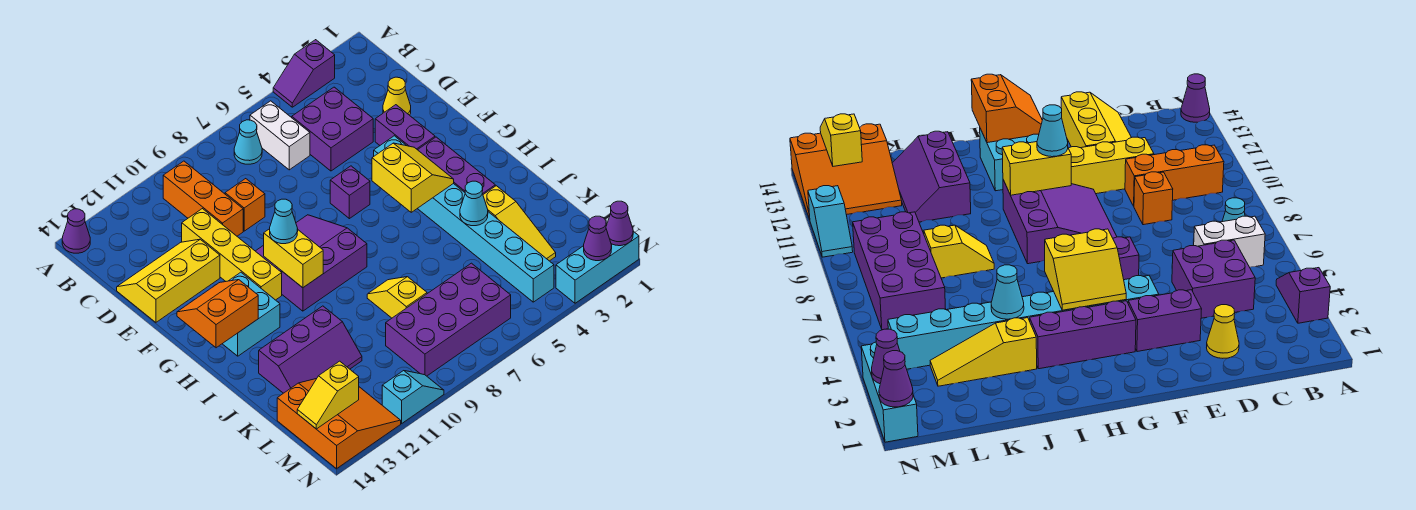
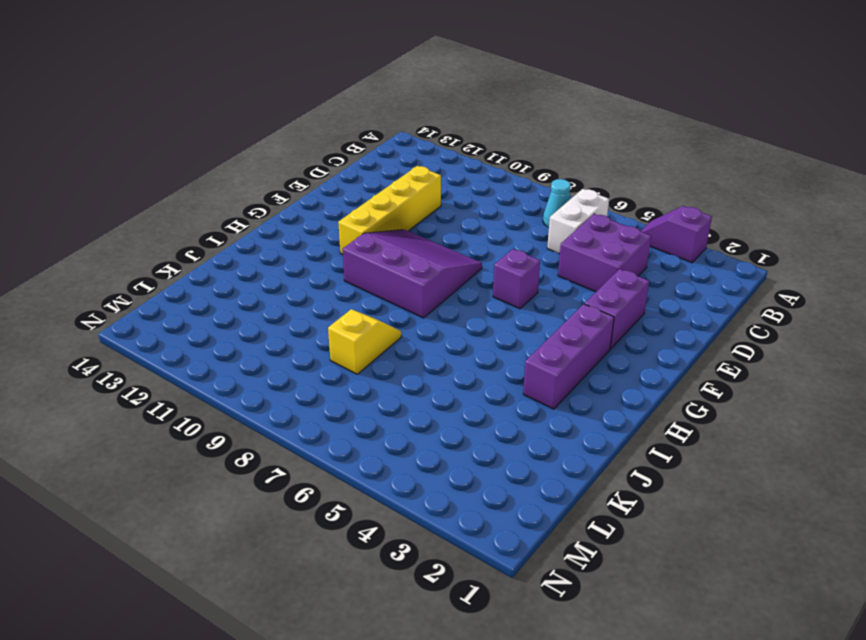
none -> purple cone A14 level 1
none -> orange brick B10:D10 level 1
none -> yellow cone D2 level 1
none -> orange brick D9 level 1

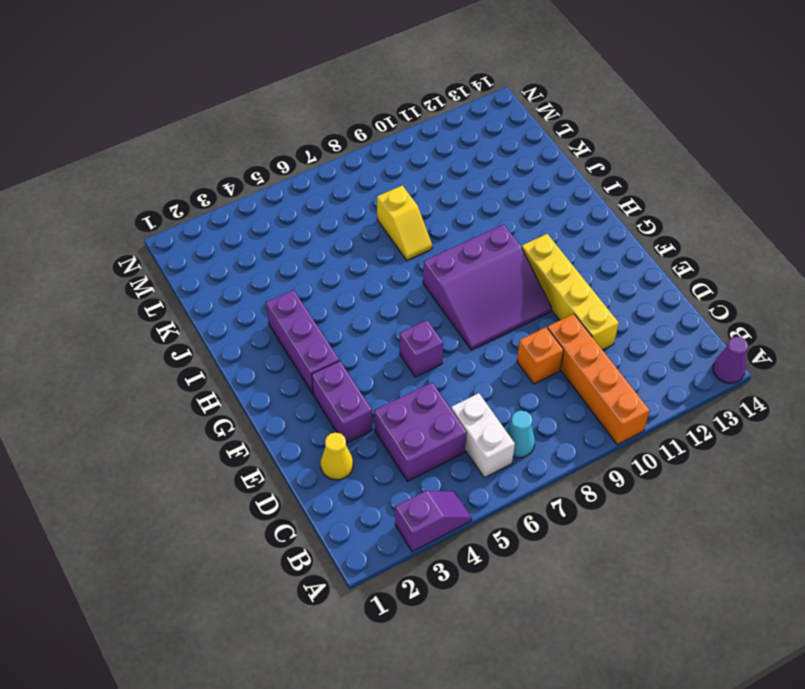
orange brick A10:D10 level 1 -> orange brick B10:D10 level 1
none -> yellow slope D12:E14 level 1 top E
none -> cyan brick F4:M4 level 1
none -> cyan brick G12:H13 level 1
none -> yellow slope J3:L3 level 1 top J

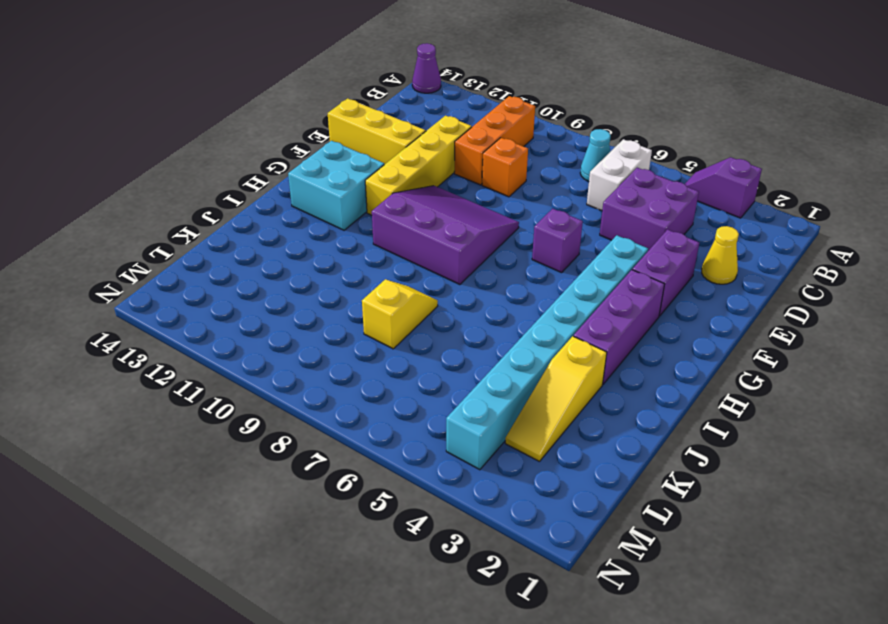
none -> purple slope J11:K13 level 1 top J
none -> purple brick L6:M9 level 1
none -> orange slope L12:N14 level 1 top 14
none -> cyan brick N1:N3 level 1

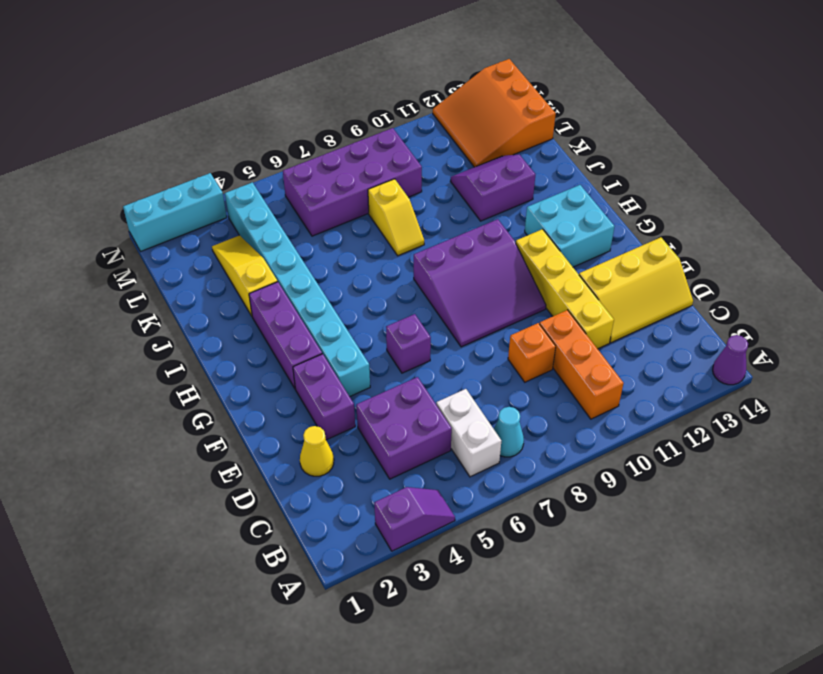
purple slope J11:K12 level 1 top J -> purple slope J11:K13 level 1 top J
none -> cyan slope N10:N11 level 1 top 11
none -> yellow slope G4:H5 level 2 top 5
none -> yellow brick G10:H10 level 2
none -> orange slope G13:H14 level 2 top H

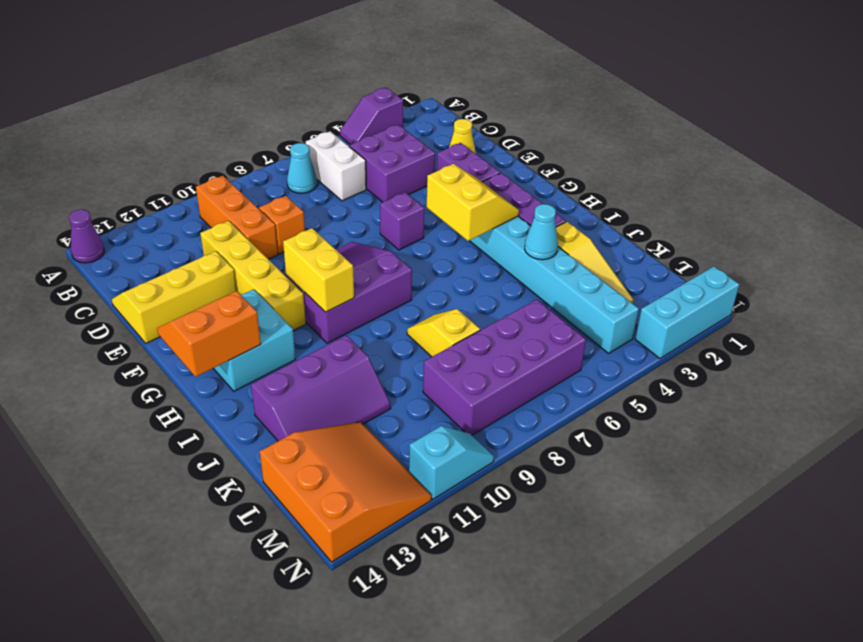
none -> yellow slope M13:M14 level 2 top 13
none -> purple cone N1 level 2
none -> purple cone N2 level 2
none -> cyan cone G10 level 3

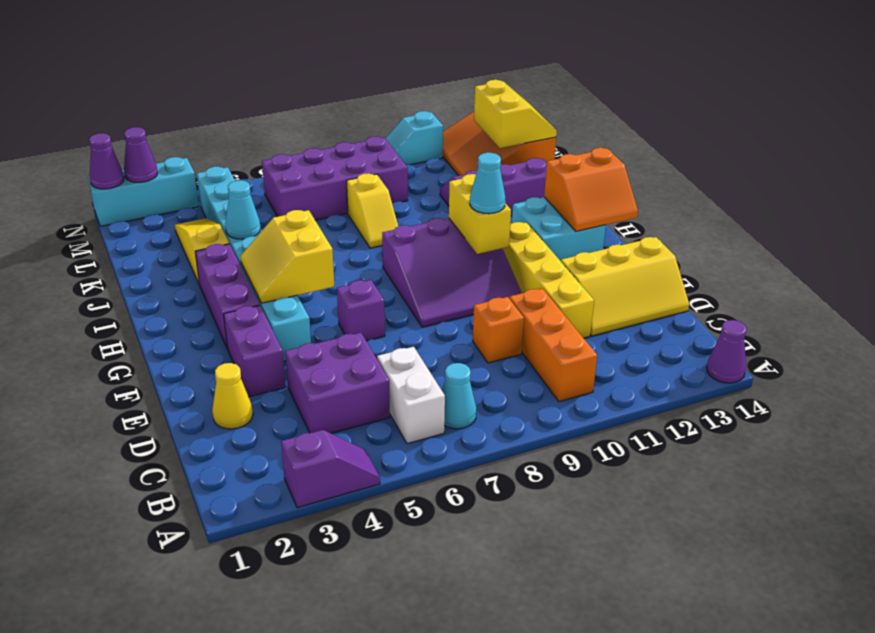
yellow slope L13:M14 level 2 top 13 -> yellow slope M13:M14 level 2 top 13

